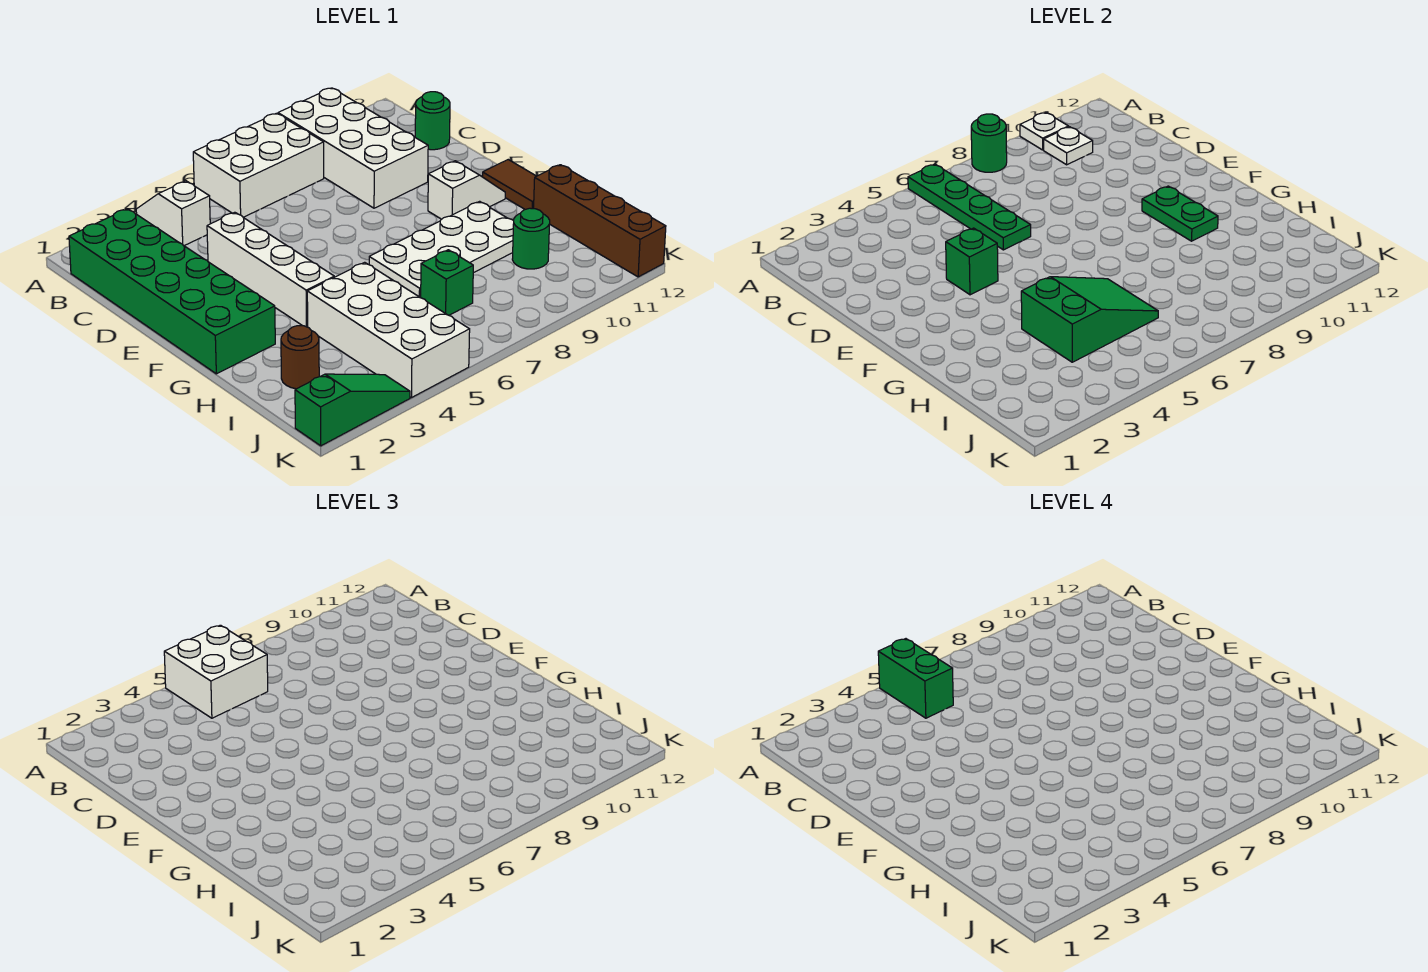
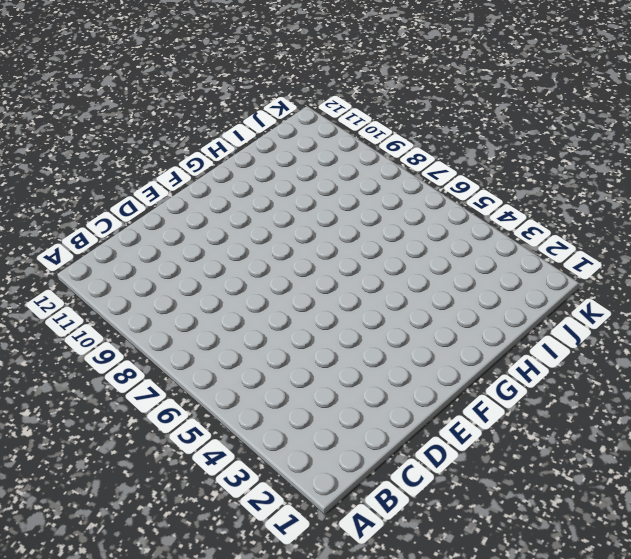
none -> white slope A4:B4 level 1 top B
none -> white brick A6:B8 level 1
none -> white brick A9:D10 level 1

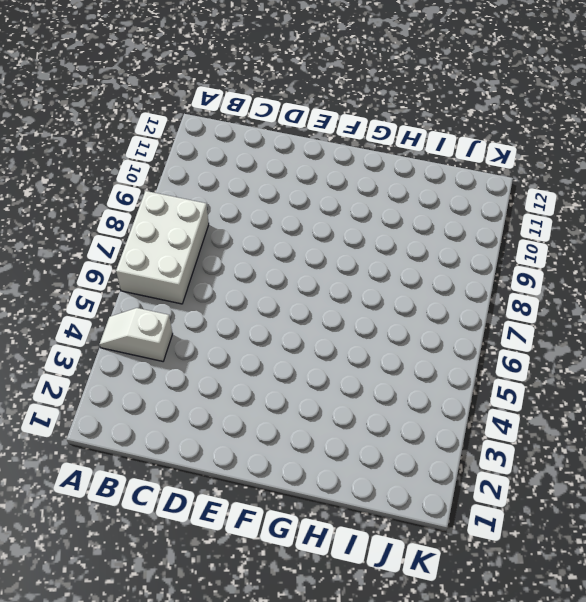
none -> white brick A9:D10 level 1
none -> green brick B1:G2 level 1
none -> green round brick C12 level 1

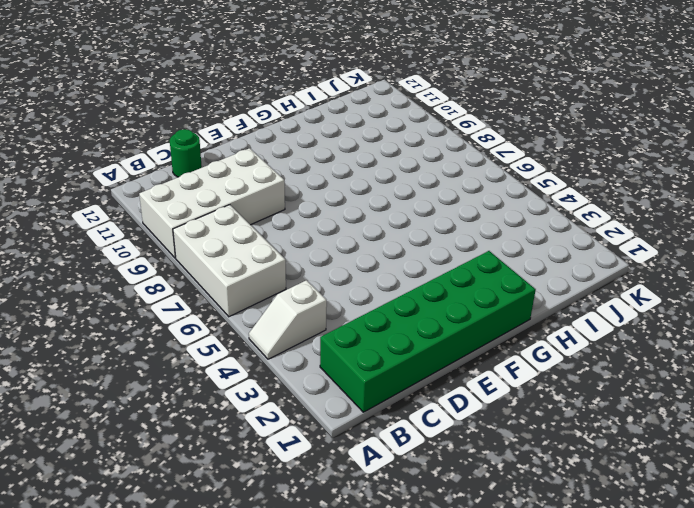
none -> white brick D4:G4 level 1
none -> white slope F10:F11 level 1 top 10
none -> brown tile F12:G12 level 1

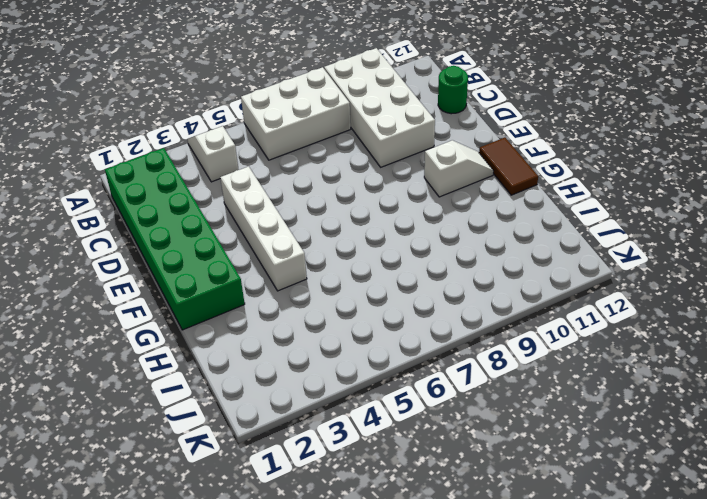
none -> white plate G7:H10 level 1
none -> white brick H4:K5 level 1
none -> brown brick H12:K12 level 1

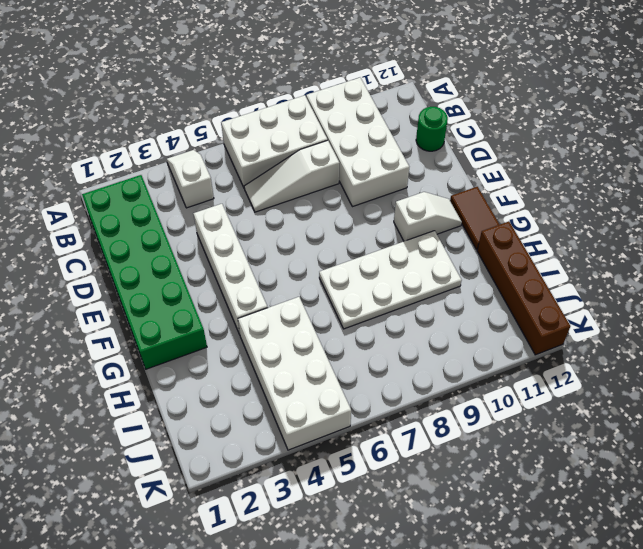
white slope C6:C8 level 1 top 8 -> none
none -> brown round brick I2 level 1
none -> green brick I7 level 1
none -> green round brick I10 level 1

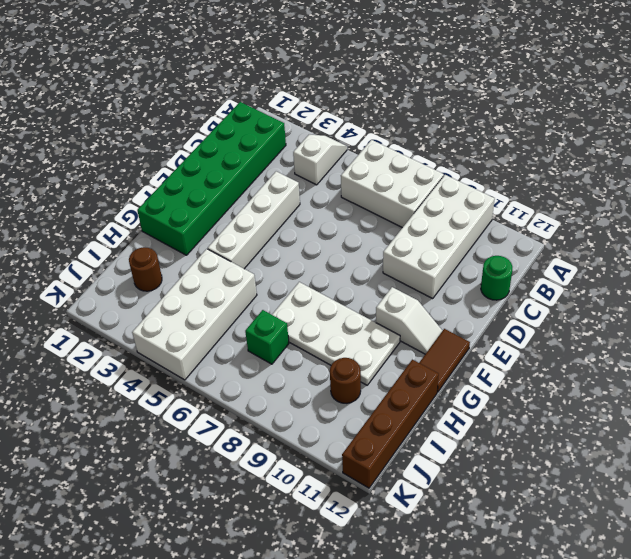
brown round brick I10 level 1 -> green round brick I10 level 1
none -> green slope K1:K3 level 1 top 1
none -> green plate A6:D6 level 2
none -> green round brick A8 level 2

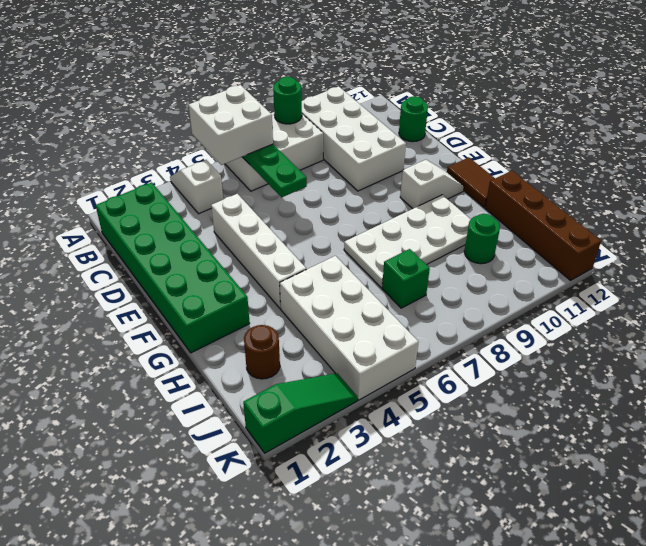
none -> white plate A10 level 2
none -> white plate B10 level 2
none -> green brick E4 level 2

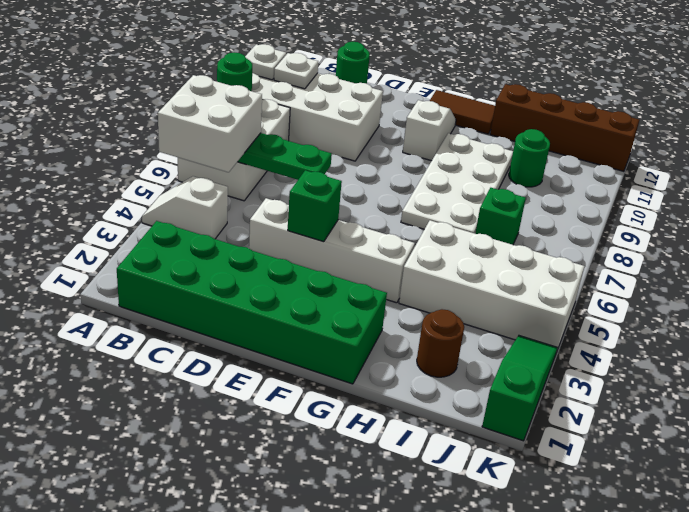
none -> green plate F10:G10 level 2
none -> green slope H4:I6 level 2 top 4
none -> green brick A5:B5 level 4

